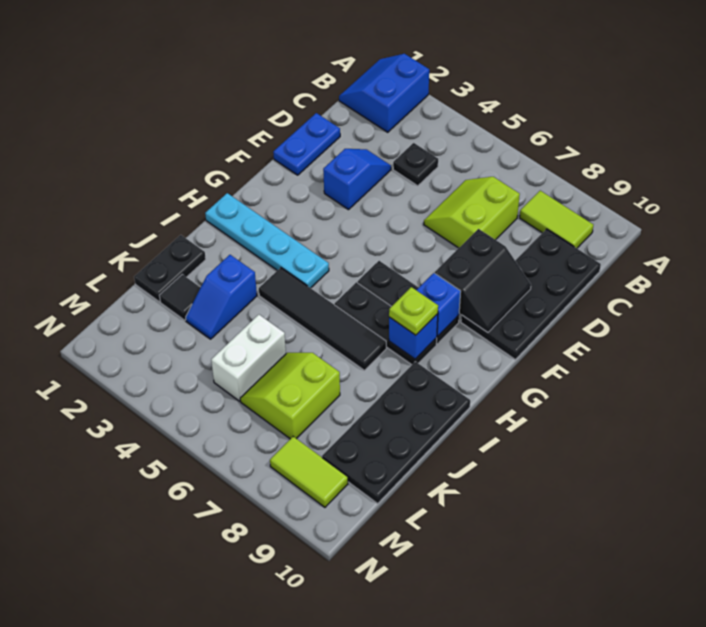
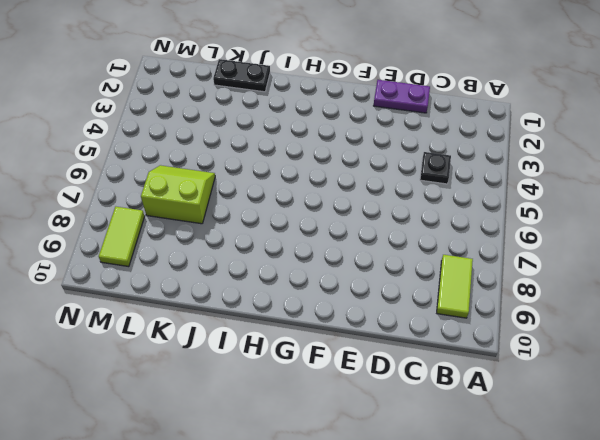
purple plate D1:E1 level 1 -> blue plate D1:E1 level 1
none -> blue slope A1:B2 level 1 top 2
none -> lime slope C6:D7 level 1 top 7
none -> black plate C9:F10 level 1

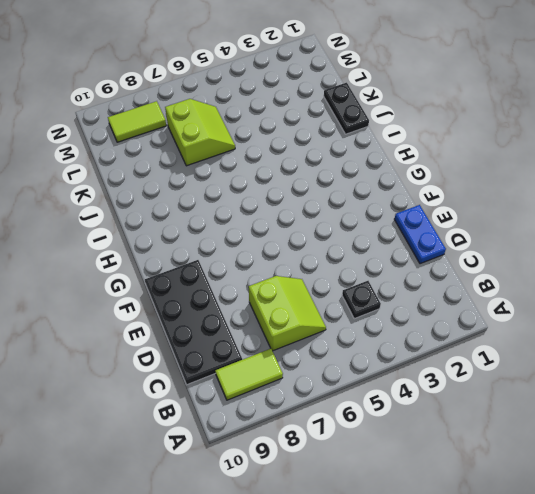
none -> blue slope A1:B2 level 1 top 2
none -> blue slope D3:E3 level 1 top E
none -> black plate G6:G8 level 1

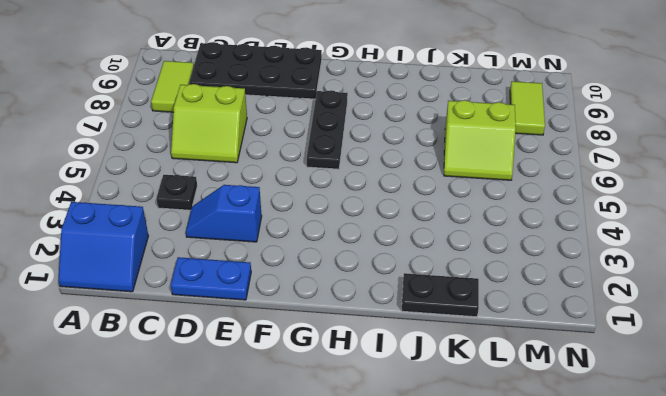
none -> cyan plate H1:H4 level 1
none -> black plate H6:H8 level 1
none -> black tile I4:I7 level 1

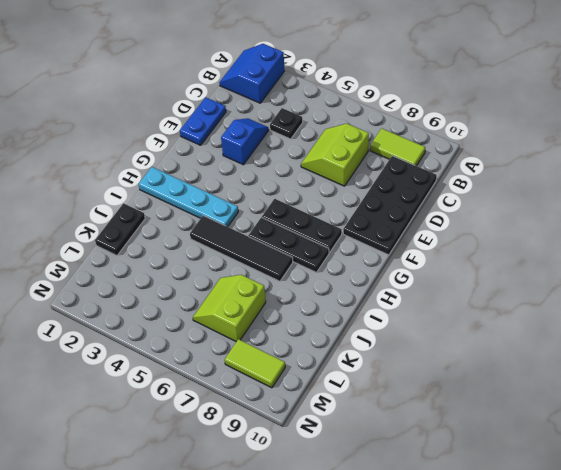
none -> black plate I9:L10 level 1
none -> blue slope J3:K3 level 1 top J
none -> black tile K2 level 1

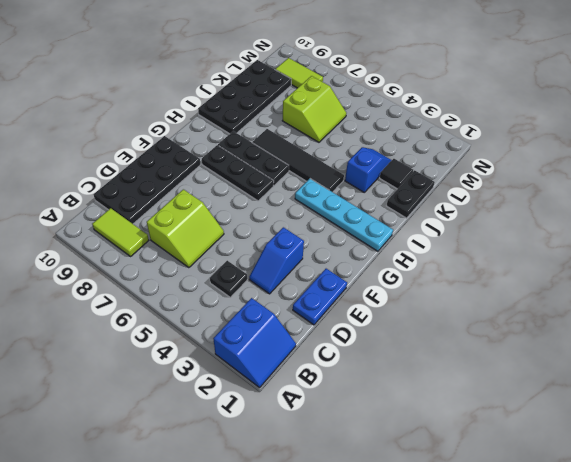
none -> white brick K5:L5 level 1
none -> black slope E8:F9 level 2 top 8
none -> blue brick G8 level 2

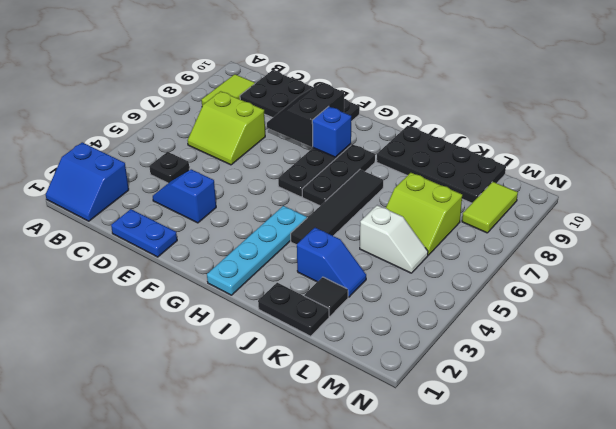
black slope E8:F9 level 2 top F -> black slope E8:F9 level 2 top 8
white slope K5:L5 level 1 top K -> white brick K5:L5 level 1
none -> blue brick H8 level 2
none -> lime plate H8 level 3

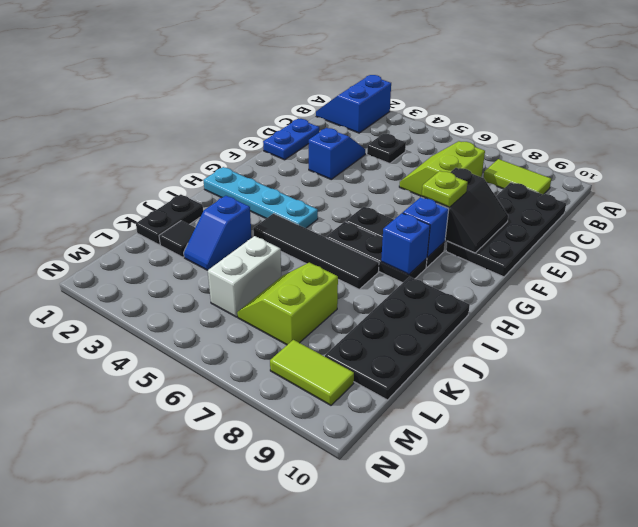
lime plate F8 level 3 -> lime plate H8 level 3

